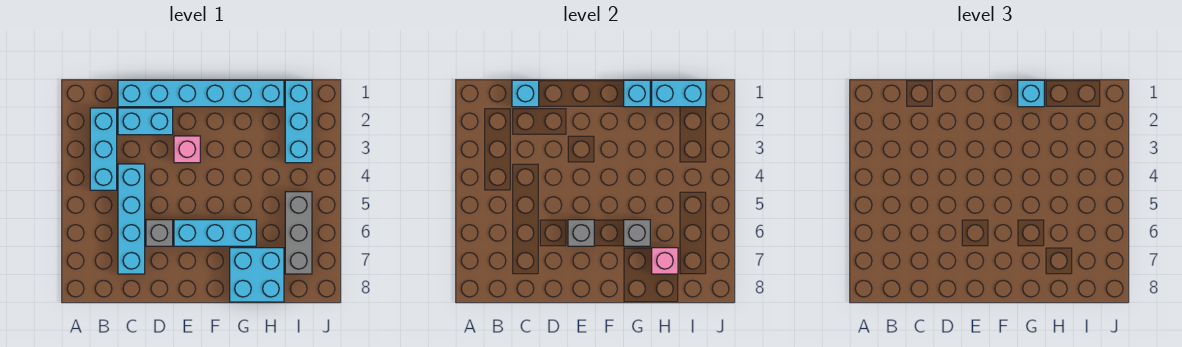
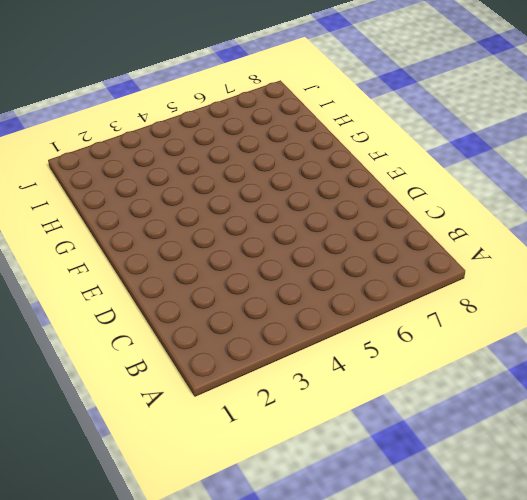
none -> cyan brick B2:B4 level 1
none -> cyan brick C1:H1 level 1
none -> cyan brick C2:D2 level 1

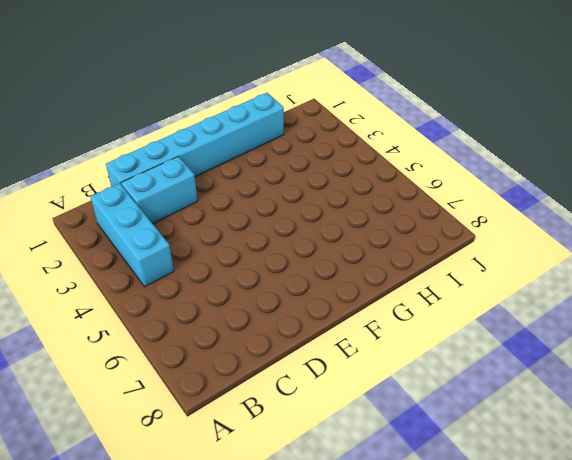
none -> cyan brick C4:C7 level 1
none -> grey brick D6 level 1
none -> pink brick E3 level 1

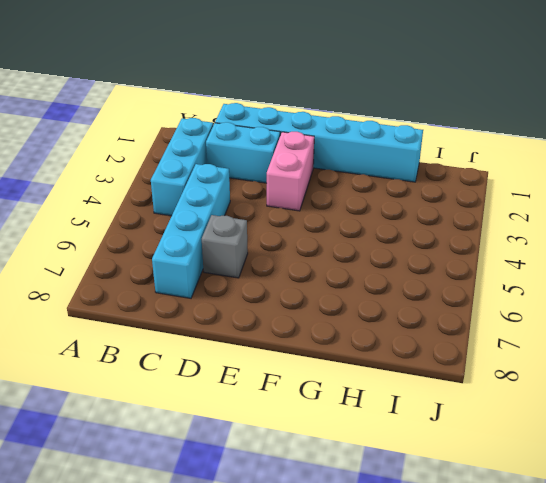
pink brick E2:E3 level 1 -> pink brick E3 level 1
none -> cyan brick E6:G6 level 1
none -> cyan brick G7:H8 level 1
none -> cyan brick I1:I3 level 1

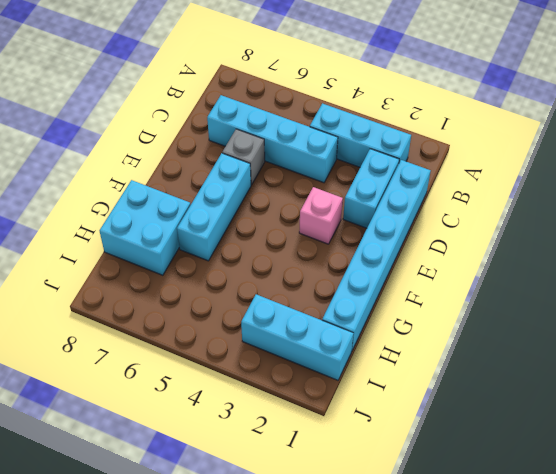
none -> grey brick I5:I7 level 1
none -> cyan brick C1 level 2
none -> grey brick E6 level 2

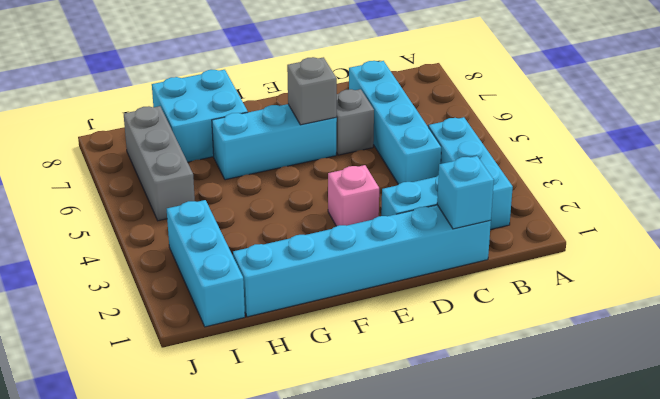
none -> cyan brick G1 level 2
none -> grey brick G6 level 2
none -> cyan brick H1:I1 level 2

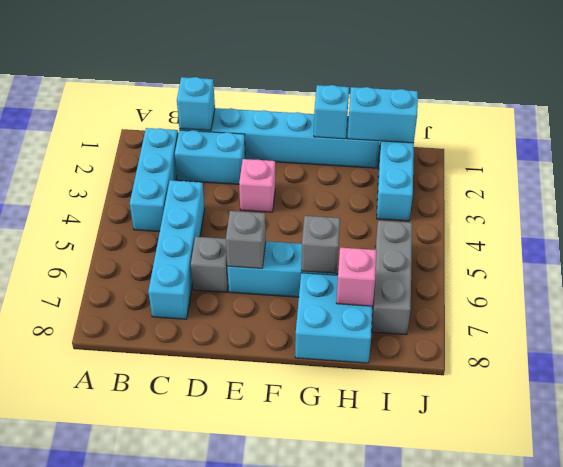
none -> cyan brick G1 level 3

